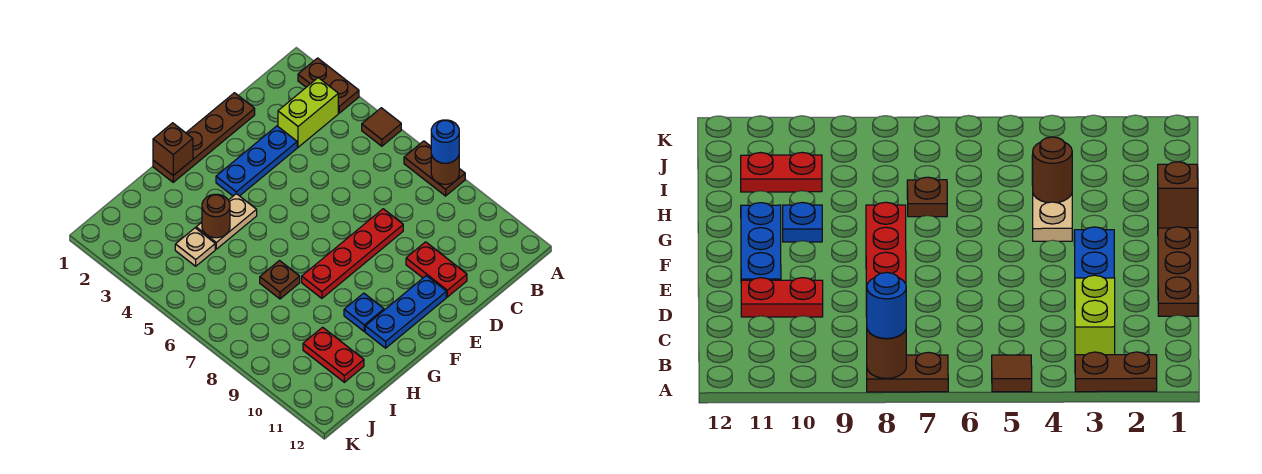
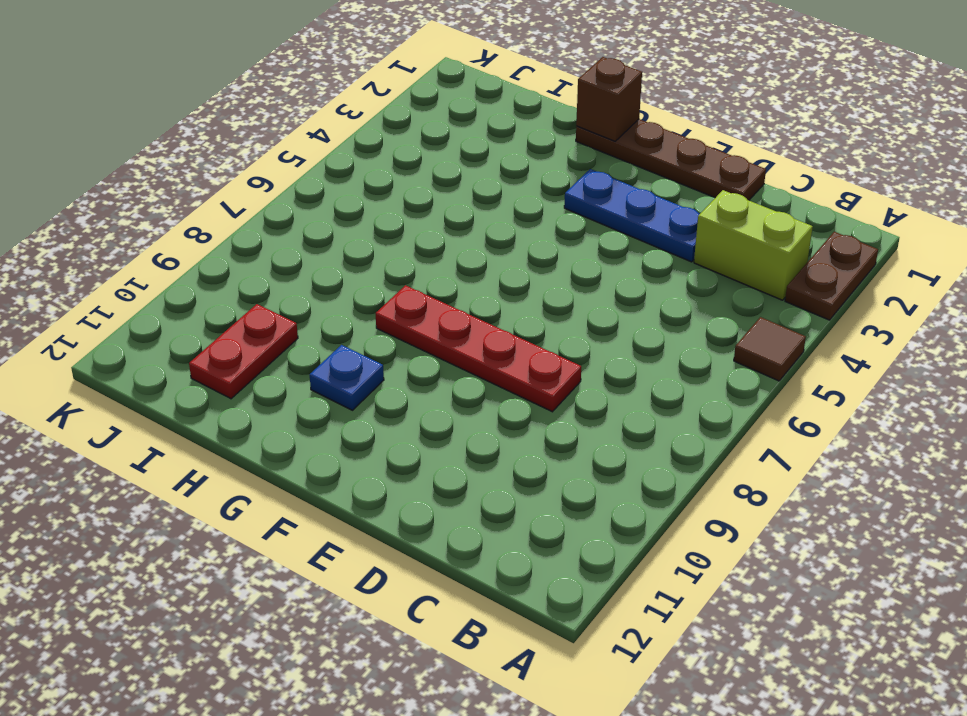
none -> brown plate A7:A8 level 1
none -> red plate D10:D11 level 1
none -> blue plate E11:G11 level 1

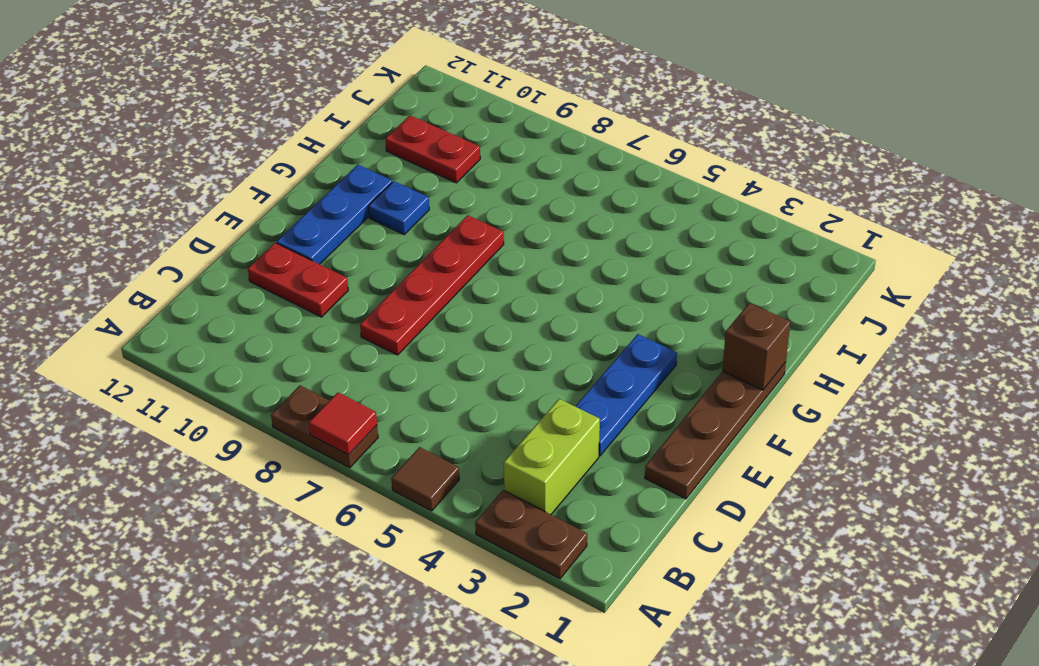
red tile A7 level 2 -> none
none -> tan plate G4:H4 level 1
none -> brown plate H7 level 1
none -> tan plate I4 level 1

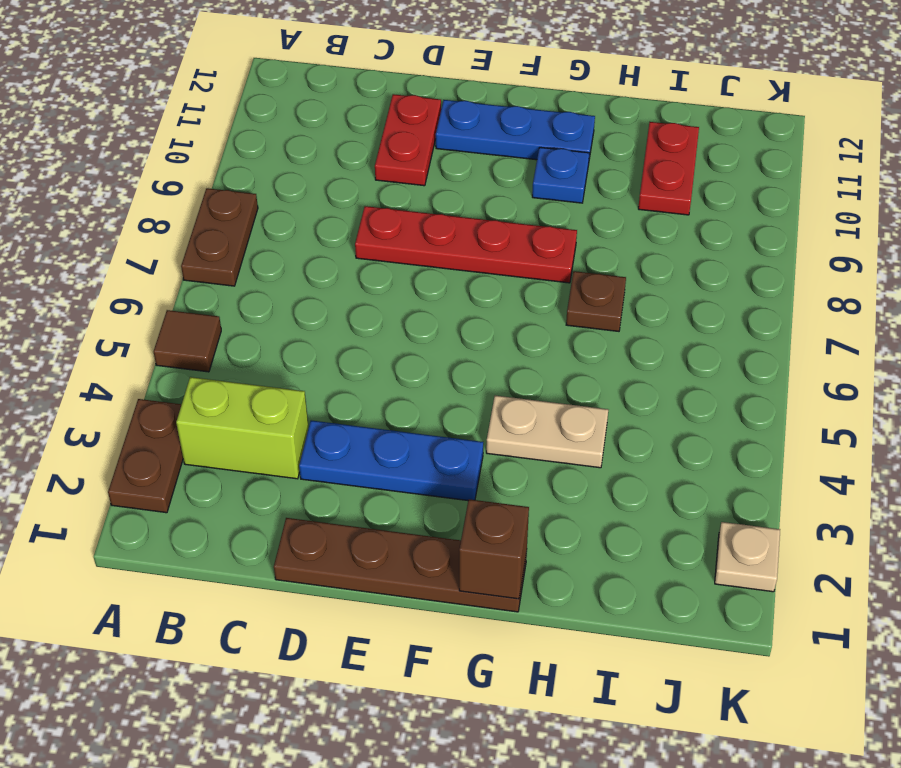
tan plate K2 level 1 -> tan plate I4 level 1
none -> brown round brick A8 level 2
none -> brown round brick H4 level 2
none -> blue round brick A8 level 3

